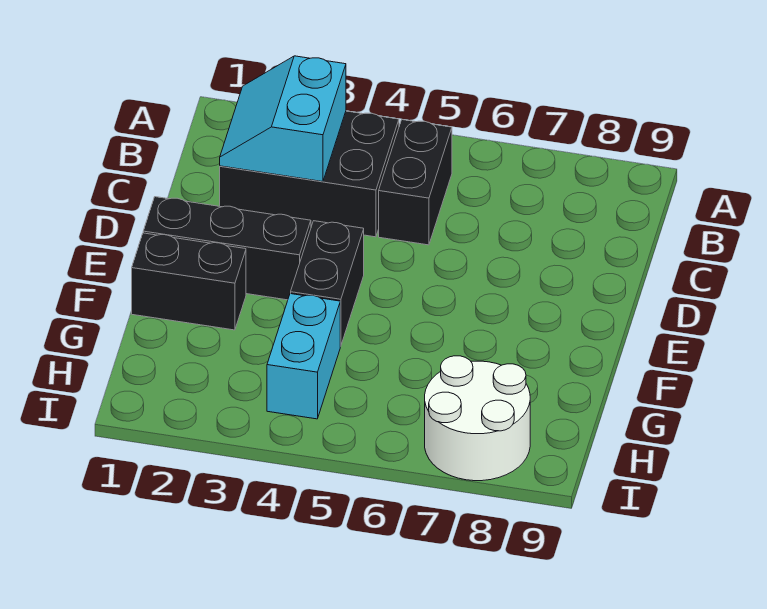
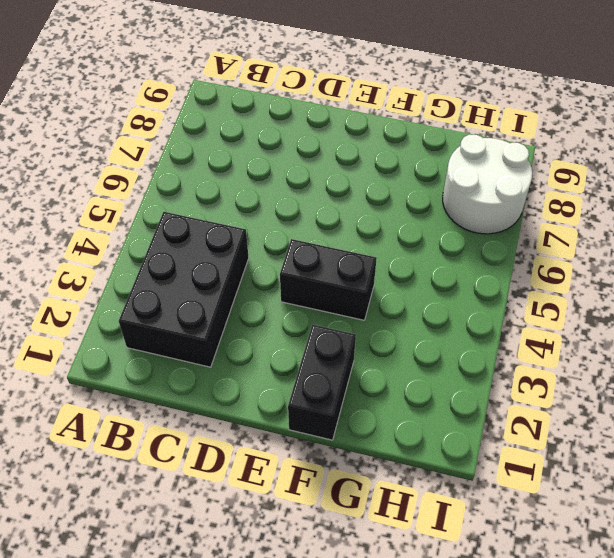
none -> black brick B5:C5 level 1
none -> black brick E1:E3 level 1

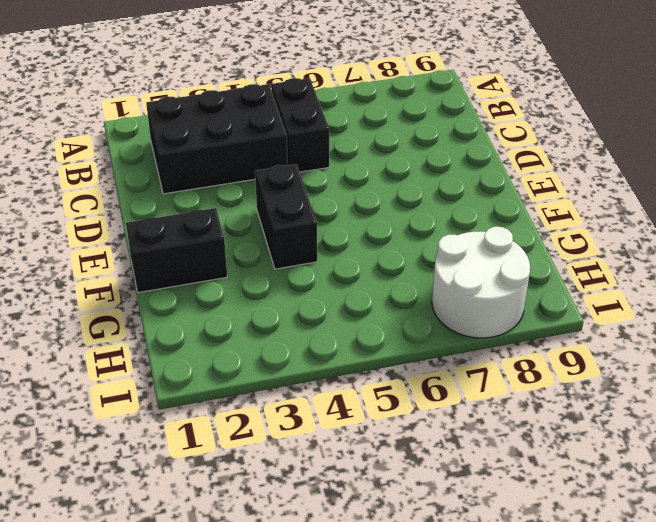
none -> black brick E1:E3 level 1
none -> cyan brick G4:H4 level 1

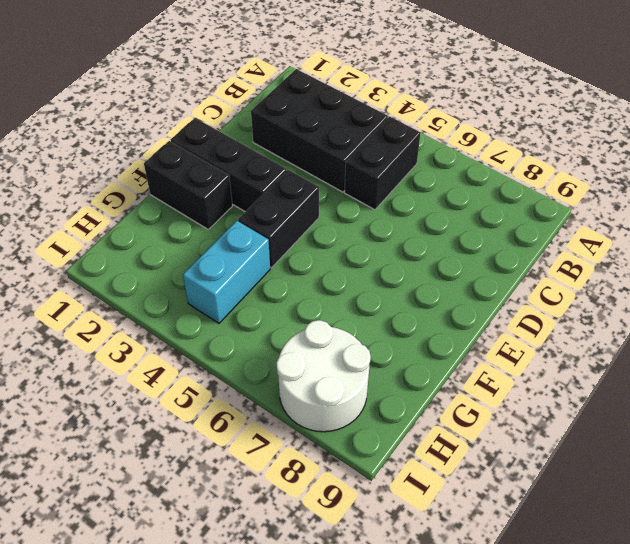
none -> cyan slope B2:C3 level 2 top 3

